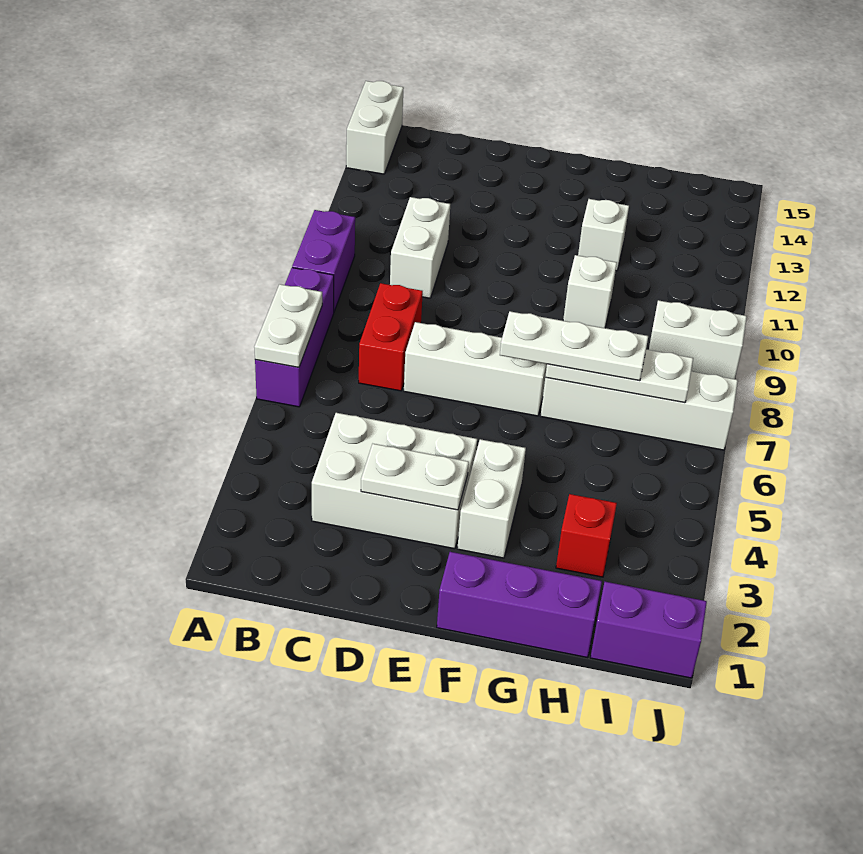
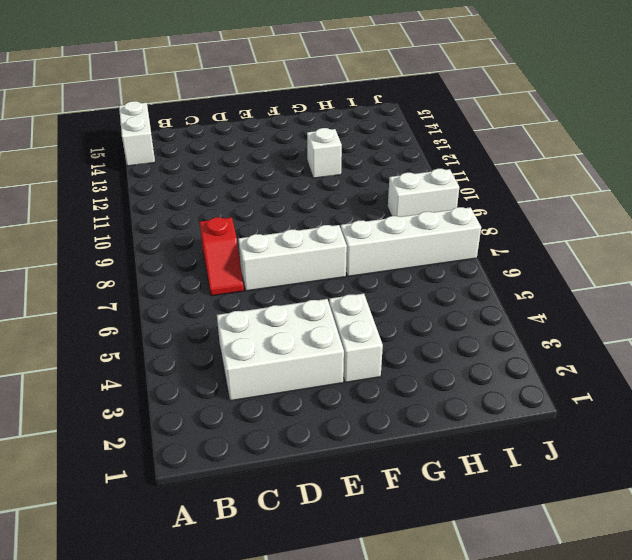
red slope C7:C8 level 1 top 8 -> red brick C7:C8 level 1
none -> purple brick A6:A8 level 1
none -> purple brick A9:A10 level 1
none -> white brick C10:C11 level 1

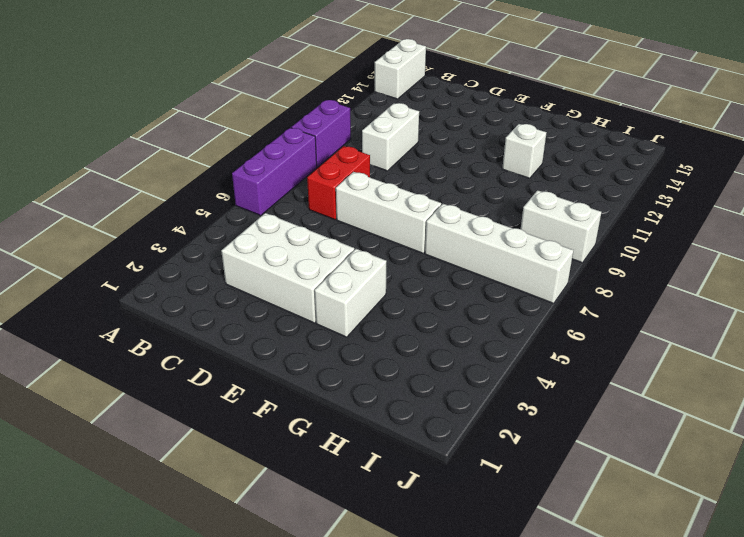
none -> purple brick F1:H1 level 1
none -> white brick G10 level 1
none -> red brick H3 level 1

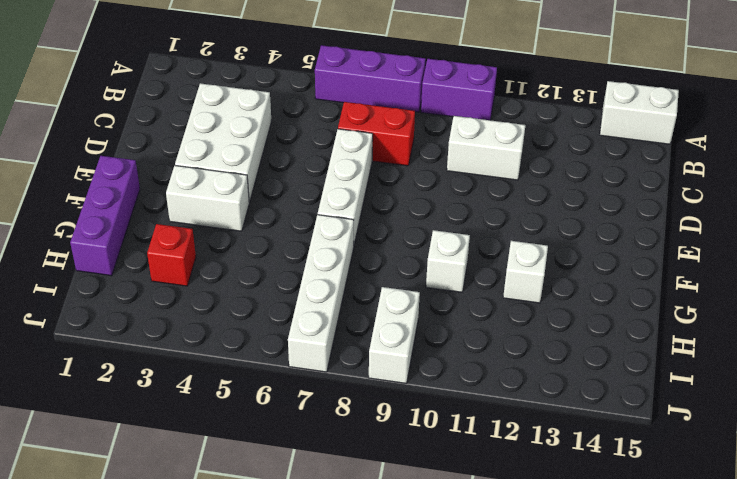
none -> purple brick I1:J1 level 1
none -> white plate A6:A7 level 2
none -> white plate D3:E3 level 2

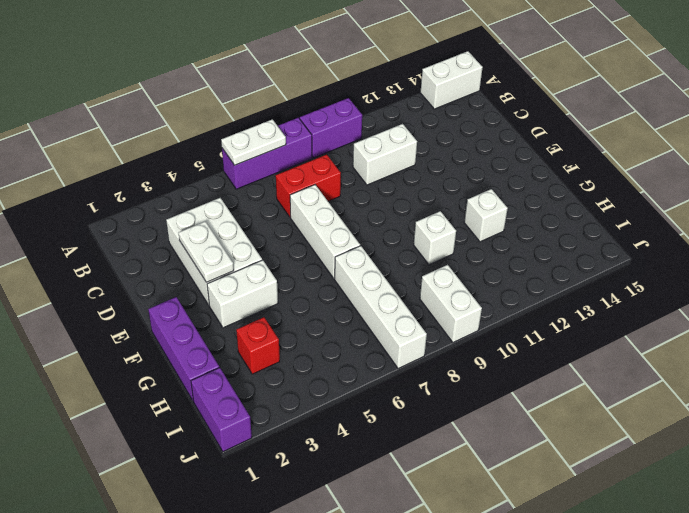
none -> white plate G7:I7 level 2
none -> white plate F7:H7 level 3

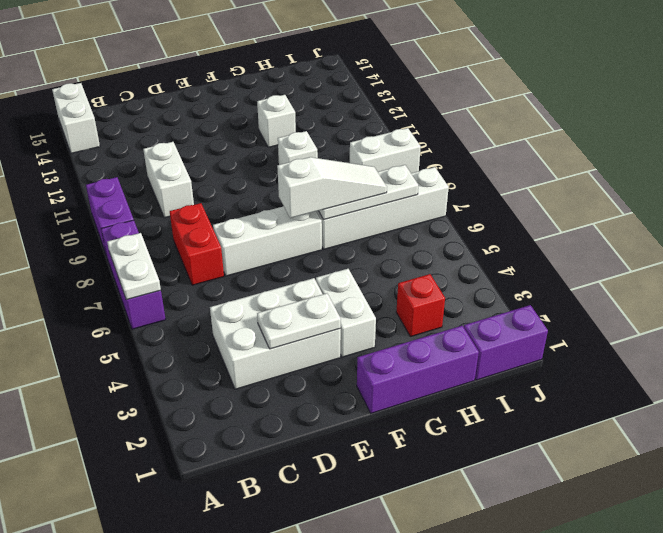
white slope F7:H7 level 3 top F -> white plate F7:H7 level 3

